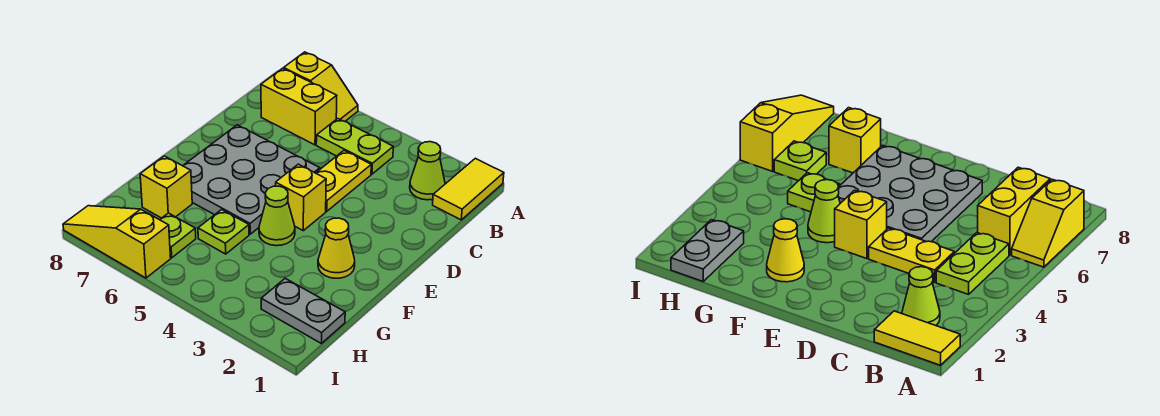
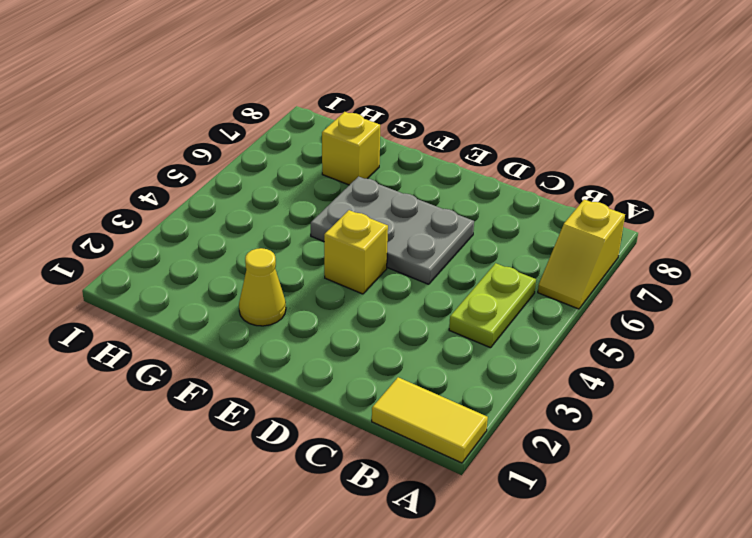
grey plate D5:F6 level 1 -> grey plate D5:F7 level 1
none -> lime cone B2 level 1
none -> yellow brick B6:B7 level 1
none -> yellow plate C4:D4 level 1

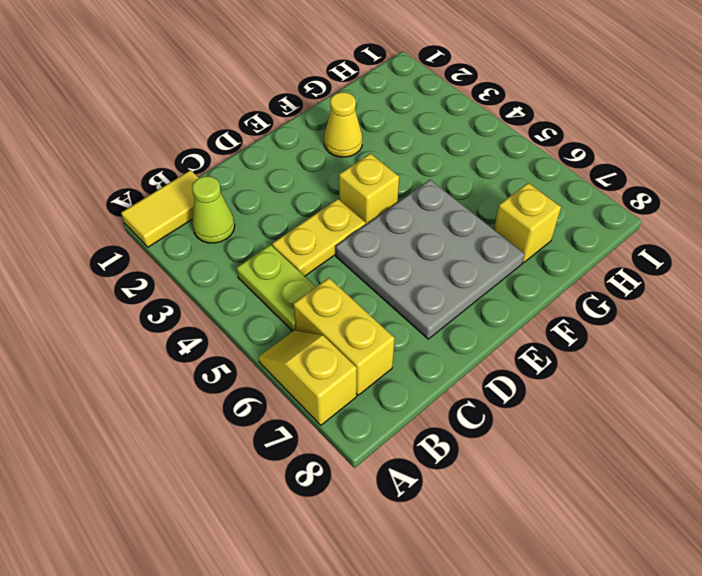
none -> lime cone F4 level 1
none -> lime plate G5 level 1
none -> grey plate H1:H2 level 1

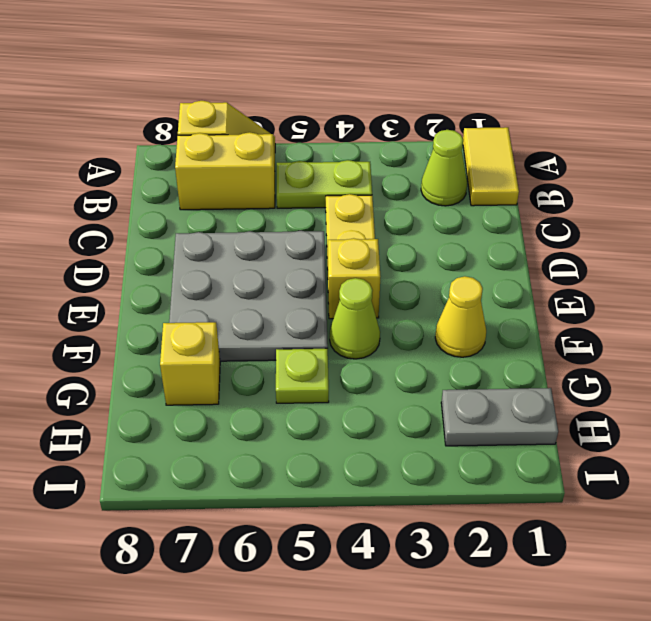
none -> lime plate H6 level 1
none -> yellow slope I6:I8 level 1 top 6

